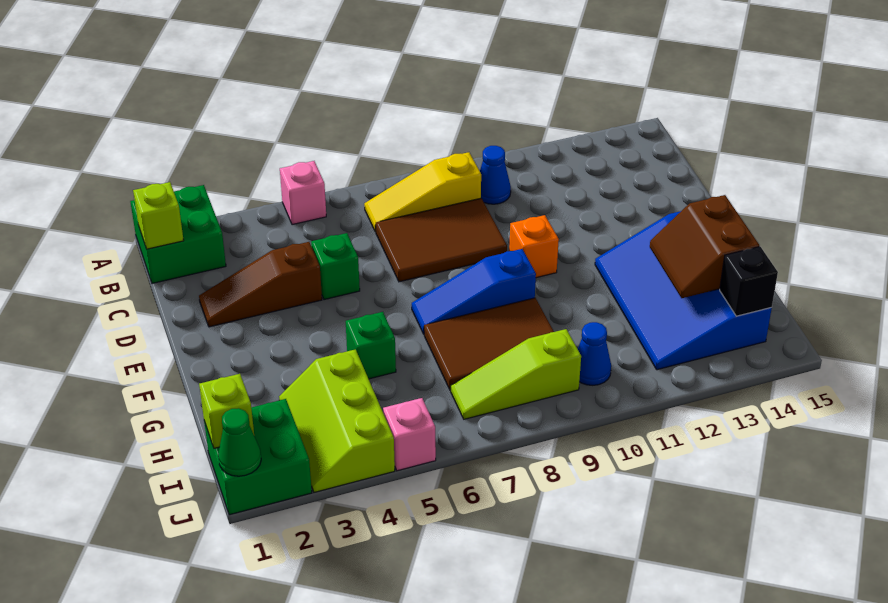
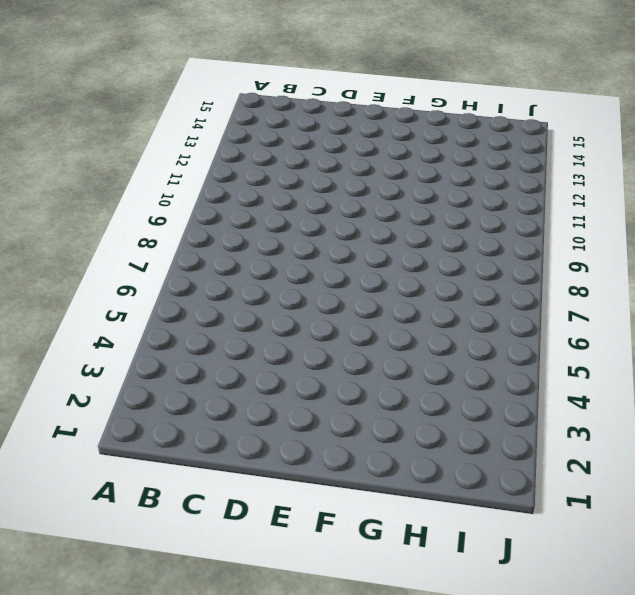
none -> green brick A1:B2 level 1
none -> pink brick A5 level 1
none -> yellow slope B7:B9 level 1 top 9

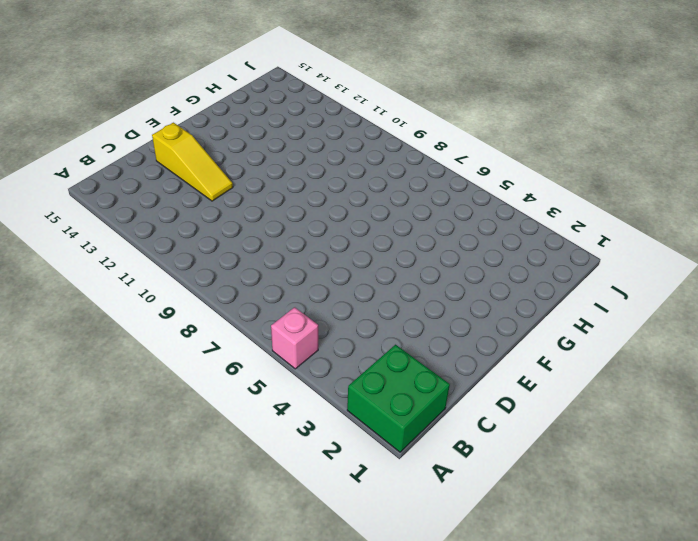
yellow slope D12:D14 level 1 top 14 -> yellow slope B7:B9 level 1 top 9
none -> blue cone B10 level 1
none -> brown tile C7:D9 level 1
none -> brown slope D2:D4 level 1 top 4

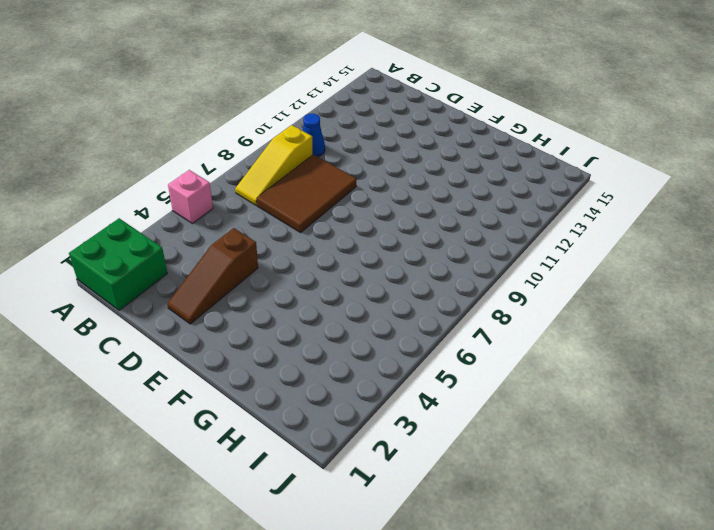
none -> green brick D5 level 1
none -> orange brick E10 level 1
none -> blue slope F7:F9 level 1 top 9

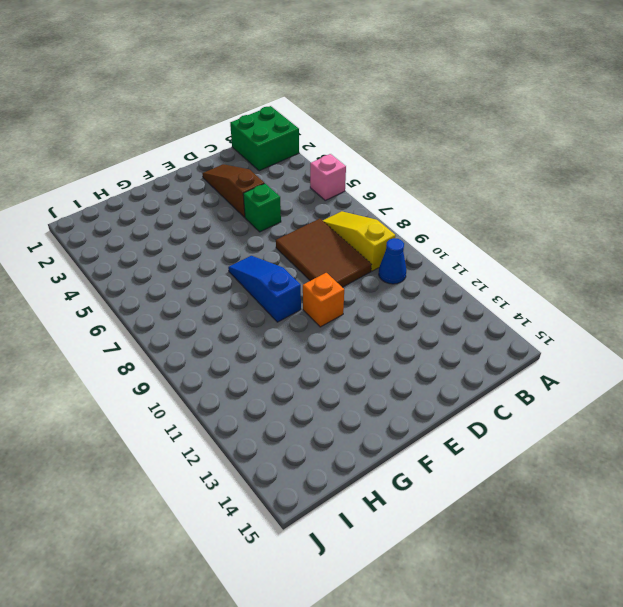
none -> blue slope F12:I14 level 1 top 14
none -> green brick G5 level 1
none -> brown tile G7:H9 level 1

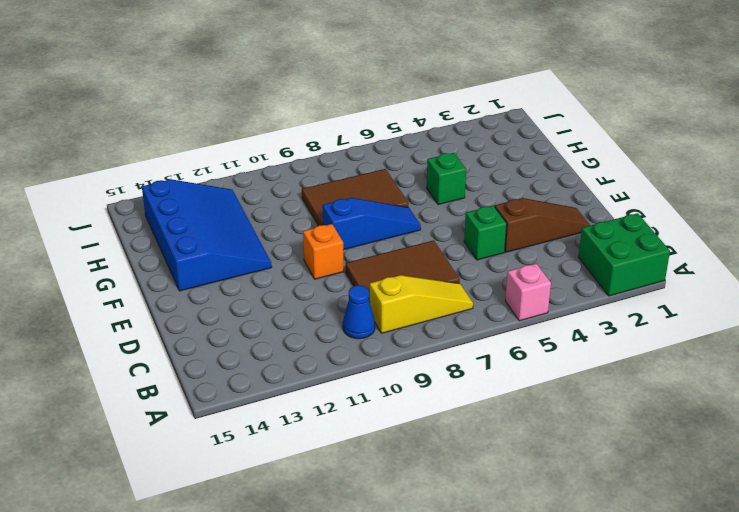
none -> lime slope H3:J4 level 1 top 4
none -> green brick I1:J2 level 1
none -> lime slope I7:I9 level 1 top 9

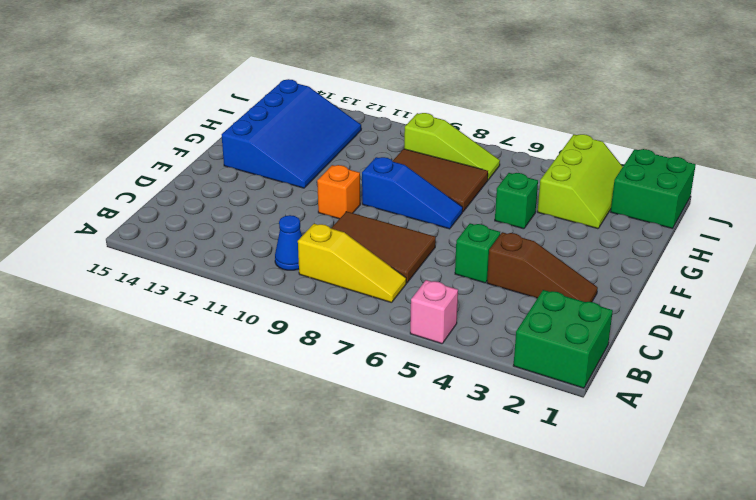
none -> blue cone I10 level 1
none -> pink brick J5 level 1
none -> lime brick B1 level 2

